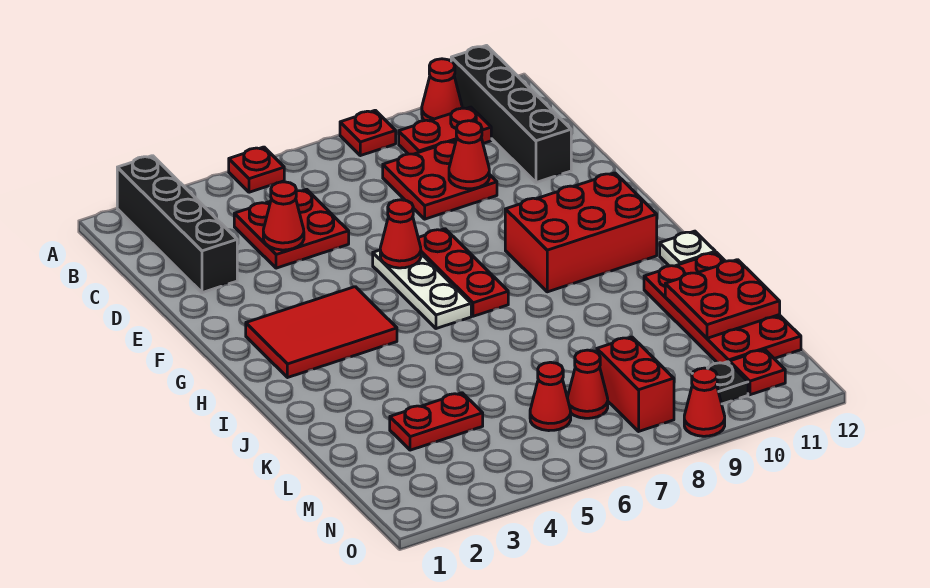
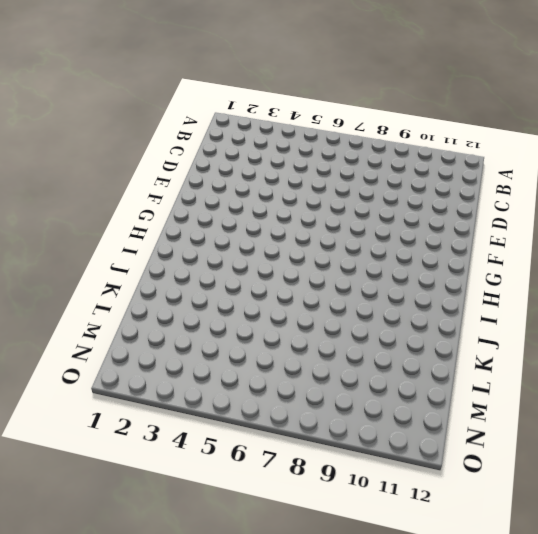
none -> black brick A2:D2 level 1
none -> red plate A5 level 1
none -> red plate A8 level 1

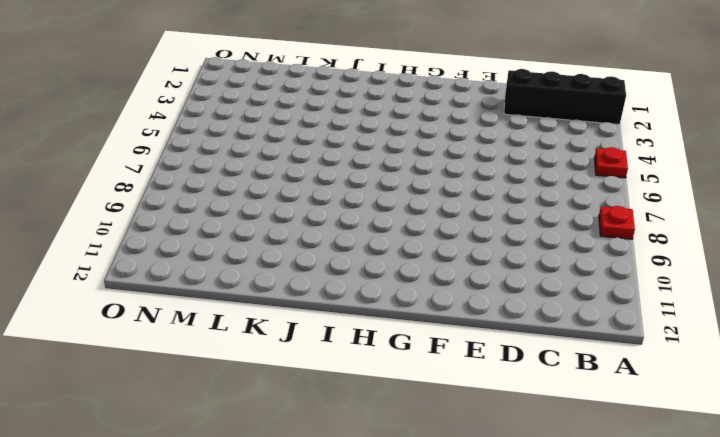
none -> red cone A10 level 1
none -> black brick A11:D11 level 1
none -> red plate B9:B10 level 1

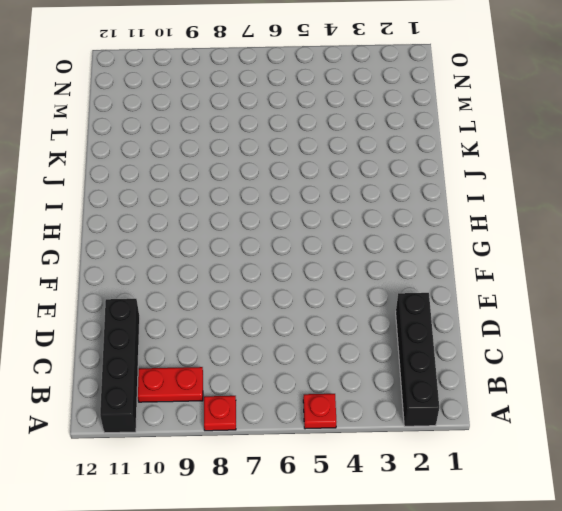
none -> red cone A10 level 1
none -> red plate C4:D5 level 1
none -> red plate C8:D9 level 1

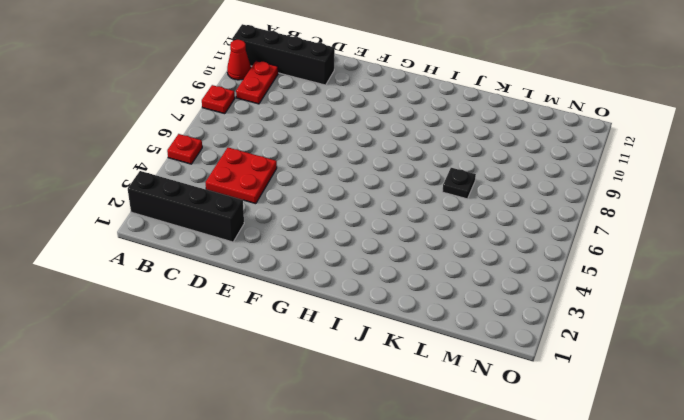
black plate K7 level 1 -> black plate N10 level 1
none -> red plate C8:D9 level 1
none -> white plate F6:H6 level 1
none -> red plate F7:H7 level 1

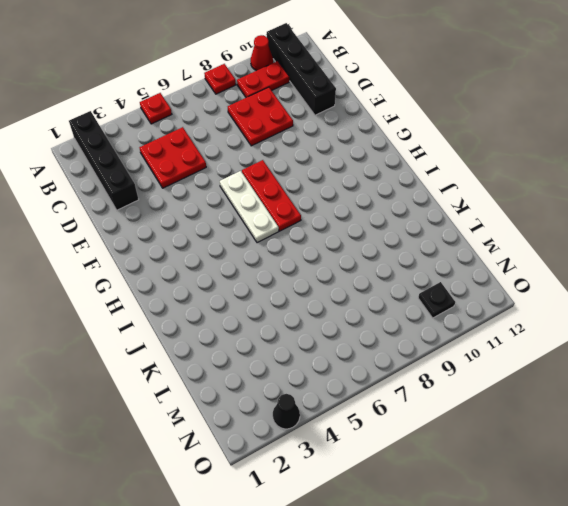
black cone O3 level 1 -> none
none -> red tile G2:H4 level 1
none -> red brick G9:H11 level 1
none -> white plate I12 level 1

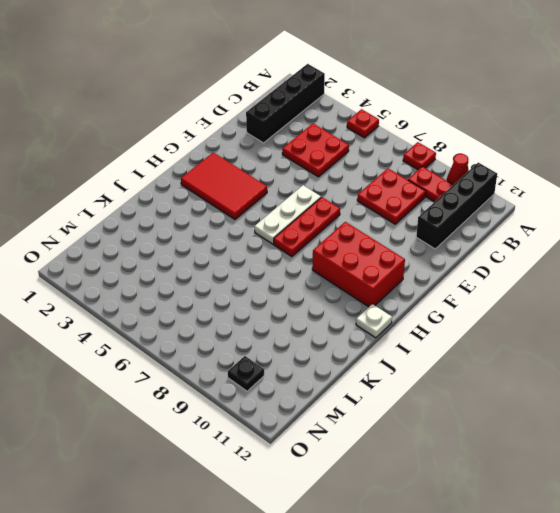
none -> red plate J11:M12 level 1
none -> red plate L3:L4 level 1
none -> red cone M6 level 1

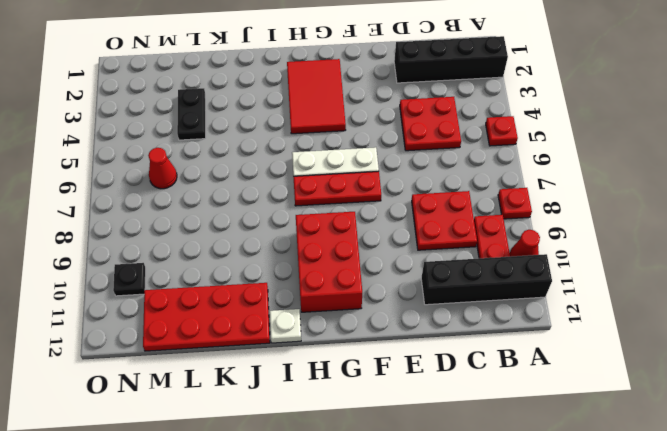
black plate L3:L4 level 1 -> red plate L3:L4 level 1
none -> red cone M7 level 1
none -> red brick M8:N8 level 1
none -> red plate N11 level 1

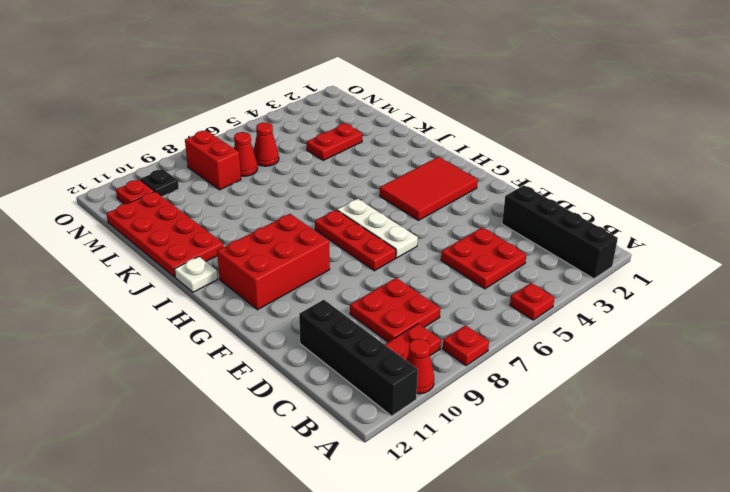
none -> red cone O9 level 1
none -> red cone D4 level 2
none -> red cone D9 level 2

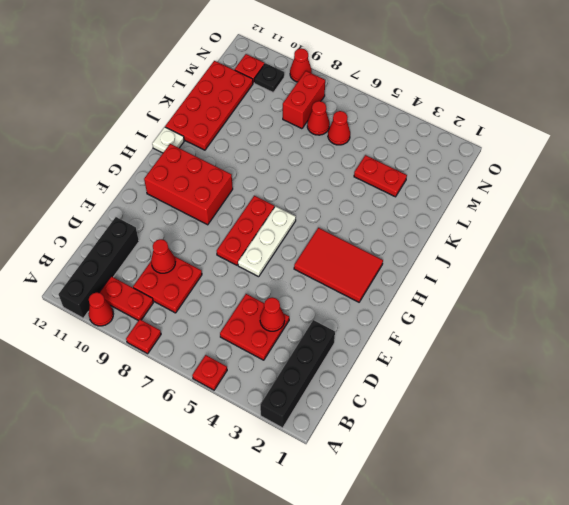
none -> red cone F6 level 2
none -> red plate K11:L12 level 2

